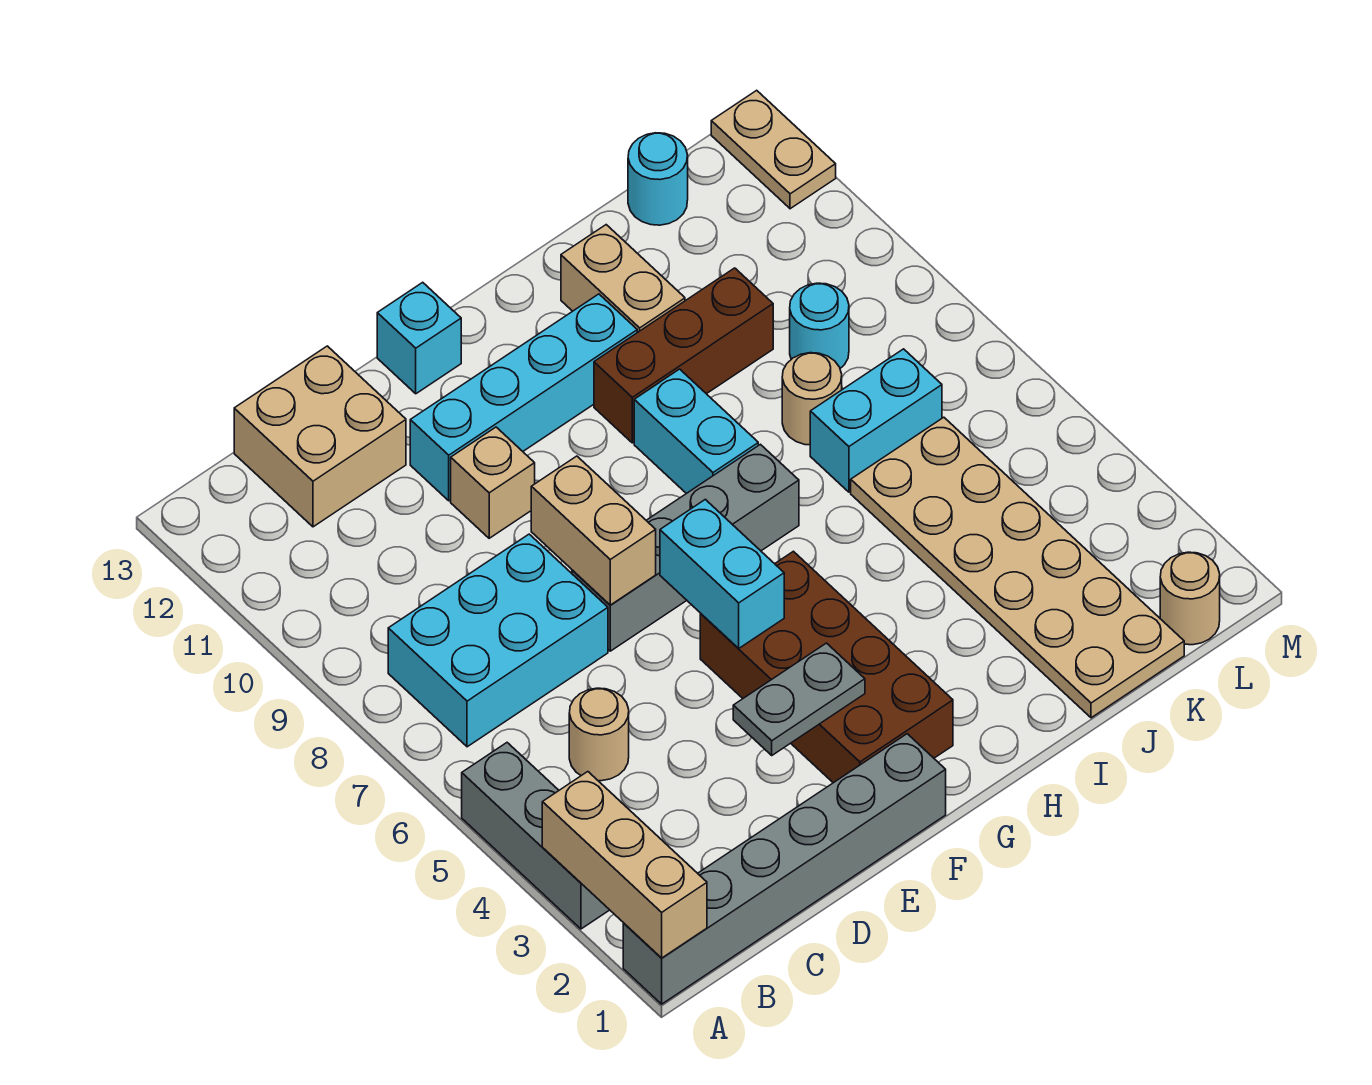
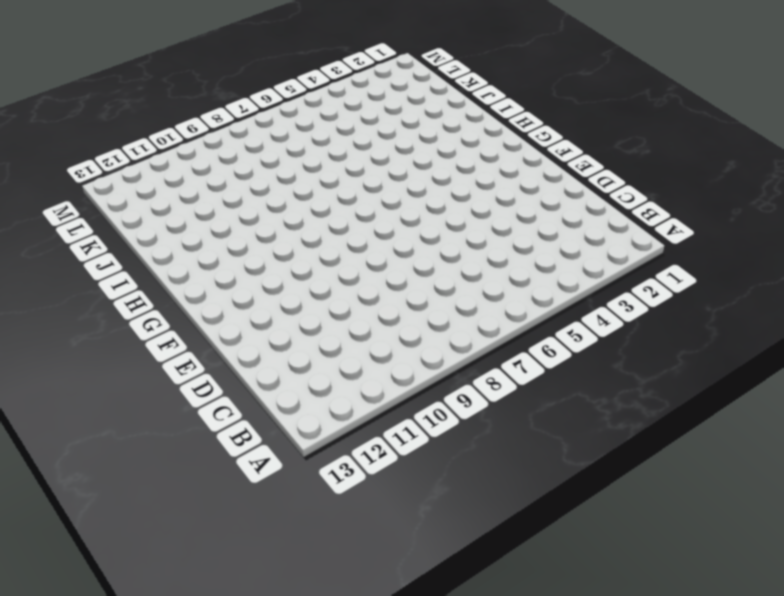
none -> grey brick A1:F1 level 1
none -> grey brick A3:A5 level 1
none -> cyan brick B7:D8 level 1

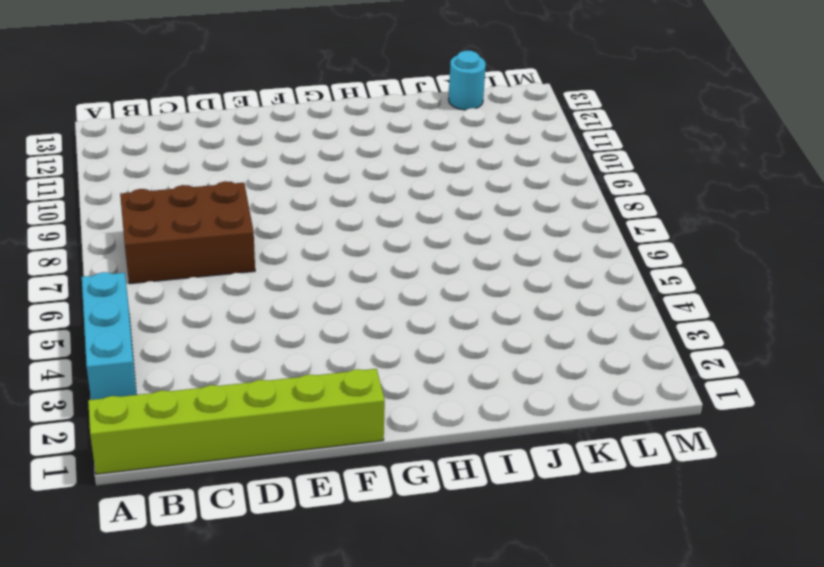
lime brick A1:F1 level 1 -> grey brick A1:F1 level 1
cyan brick A3:A5 level 1 -> grey brick A3:A5 level 1
brown brick B7:D8 level 1 -> cyan brick B7:D8 level 1
none -> tan round brick C5 level 1
none -> tan brick C12:D13 level 1
none -> grey brick E7:H7 level 1

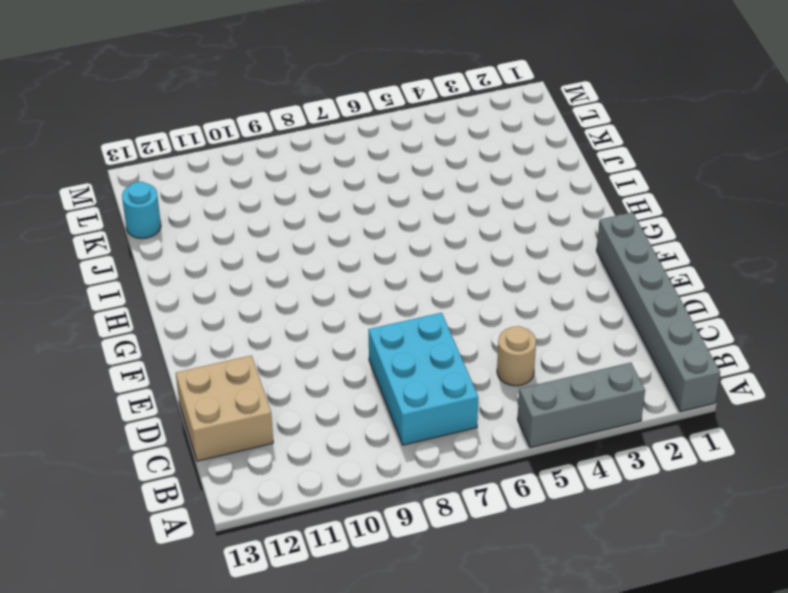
none -> grey brick E7:H7 level 1
none -> tan brick E10 level 1
none -> cyan brick E11:H11 level 1

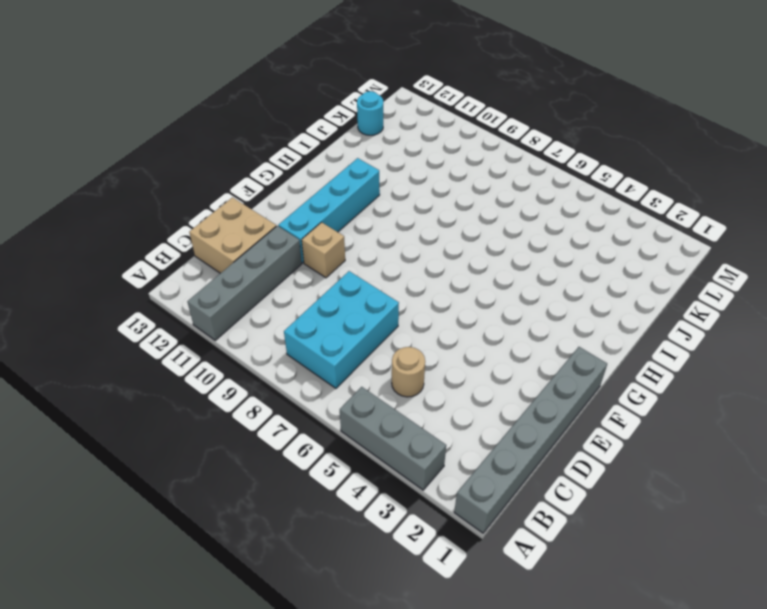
grey brick A11:D11 level 1 -> grey brick E7:H7 level 1
none -> brown brick F2:G5 level 1
none -> cyan brick F13 level 1
none -> cyan brick H8:H9 level 1

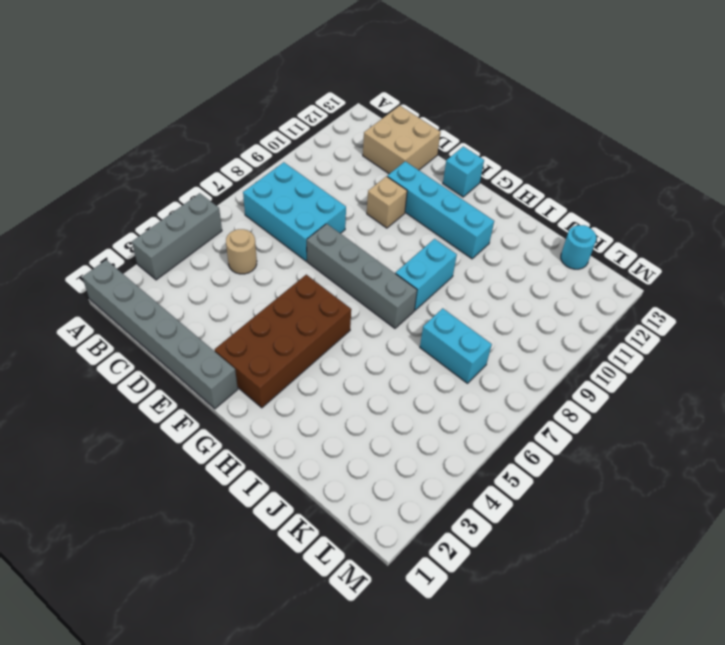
none -> brown brick H10:J10 level 1
none -> tan brick I11:I12 level 1
none -> tan plate J1:K6 level 1

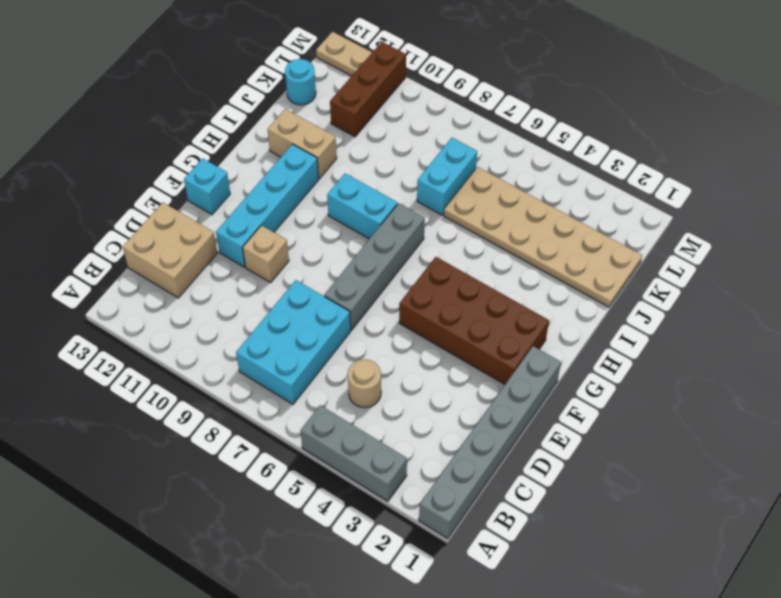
brown brick K11:M11 level 1 -> brown brick H10:J10 level 1
none -> tan round brick J8 level 1
none -> cyan round brick K9 level 1
none -> tan round brick L1 level 1

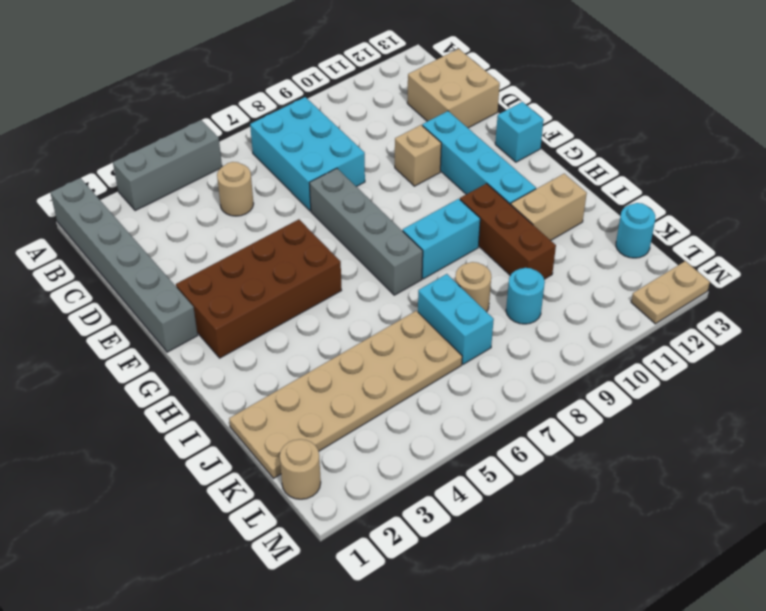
none -> tan brick A1:A3 level 2
none -> grey plate E3:F3 level 2
none -> tan brick E7:E8 level 2

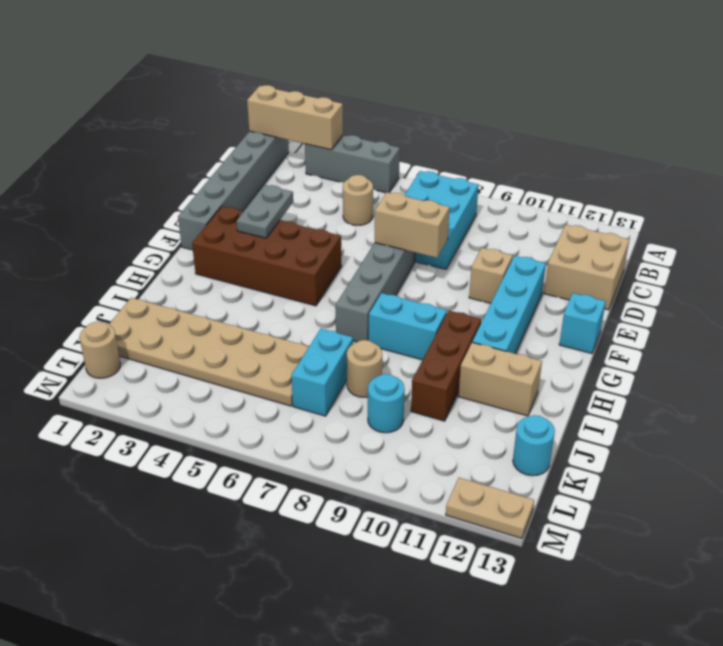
none -> cyan brick F5:F6 level 2

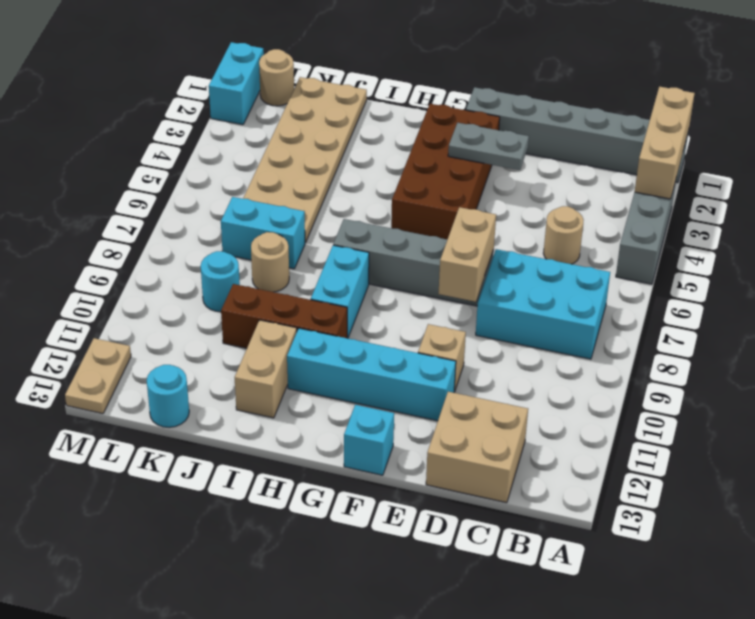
cyan brick M1:M2 level 1 -> cyan brick F5:F6 level 2

